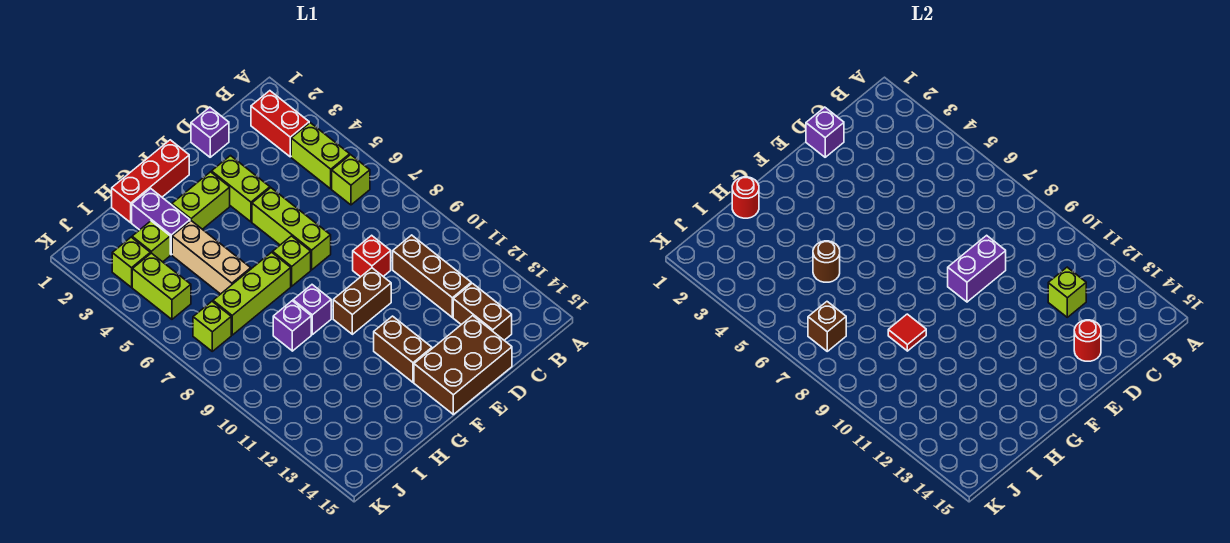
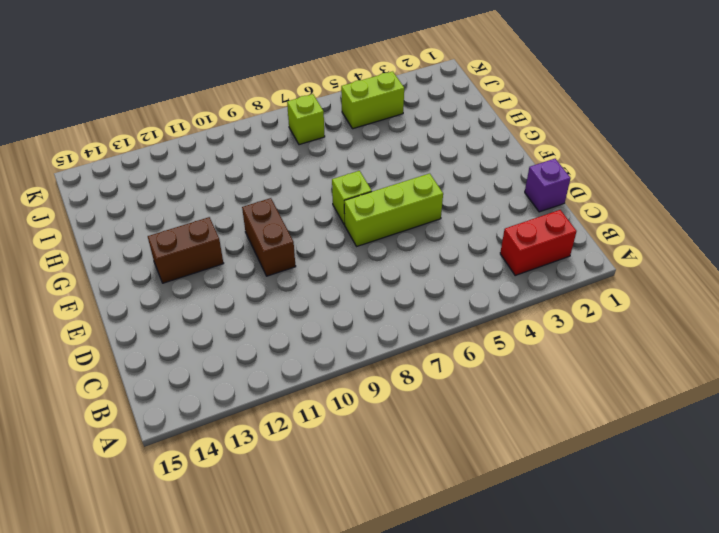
none -> lime brick B4:B5 level 1
none -> lime brick B6 level 1
none -> brown brick C10:C12 level 1
none -> brown brick C13:C14 level 1

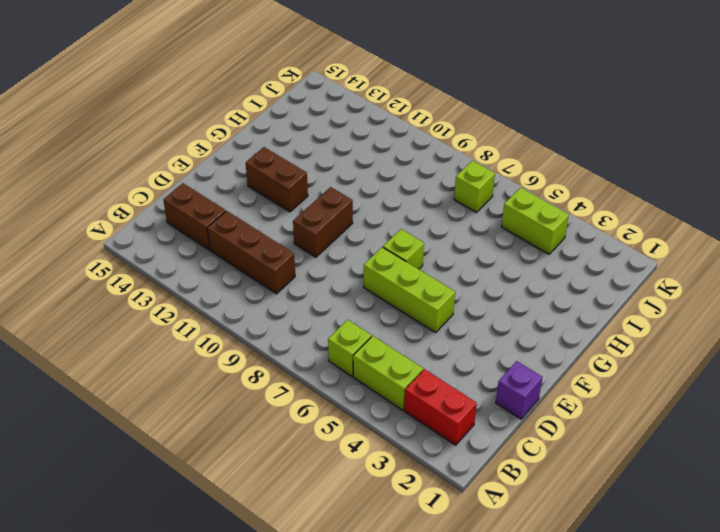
none -> red brick D9 level 1
none -> brown brick D14:F15 level 1
none -> lime brick E3:E4 level 1
none -> red brick F1:H1 level 1

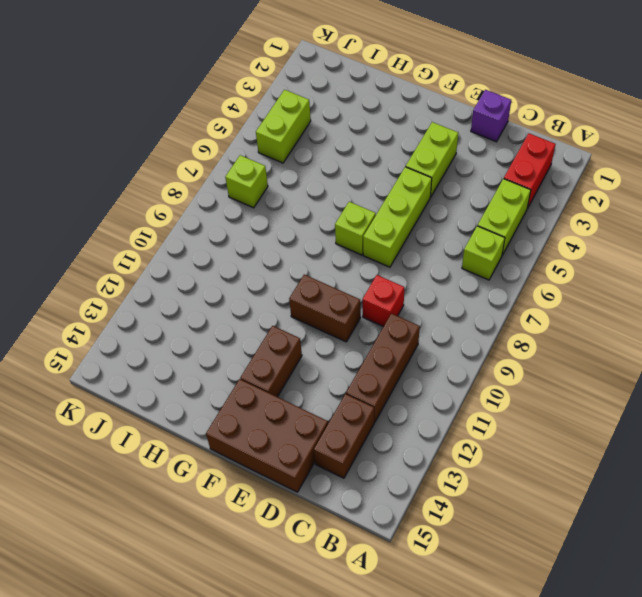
none -> red brick F1:H1 level 1
none -> lime brick F3:G3 level 1
none -> lime brick G7:I7 level 1
none -> purple brick G9 level 1

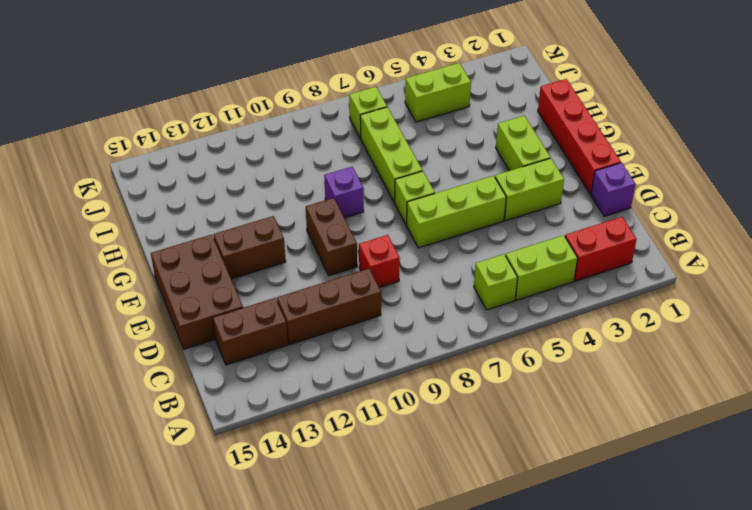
red brick E1:H1 level 1 -> red brick F1:H1 level 1
none -> purple brick H2:H3 level 1
none -> tan brick H4:H6 level 1
none -> purple brick H9 level 1
none -> lime brick I3 level 1

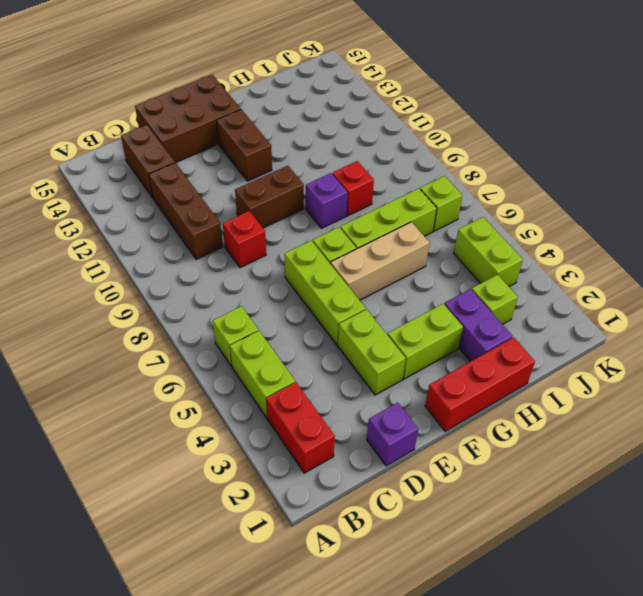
tan brick F6:H6 level 1 -> tan brick H4:H6 level 1
red brick H9 level 1 -> purple brick H9 level 1
none -> lime brick J3 level 1
none -> lime brick C12 level 2
none -> purple brick D1 level 2
none -> purple brick D9:E9 level 2

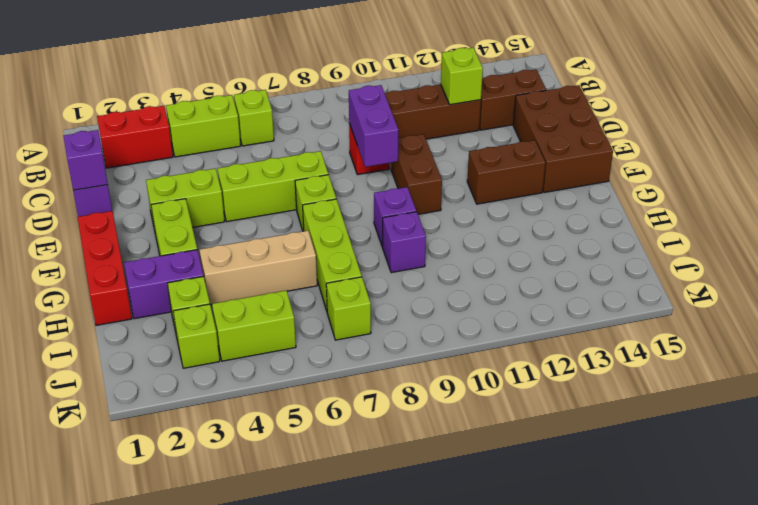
none -> red round brick D14 level 2
none -> red round brick H1 level 2
none -> brown round brick H5 level 2
none -> red tile H9 level 2

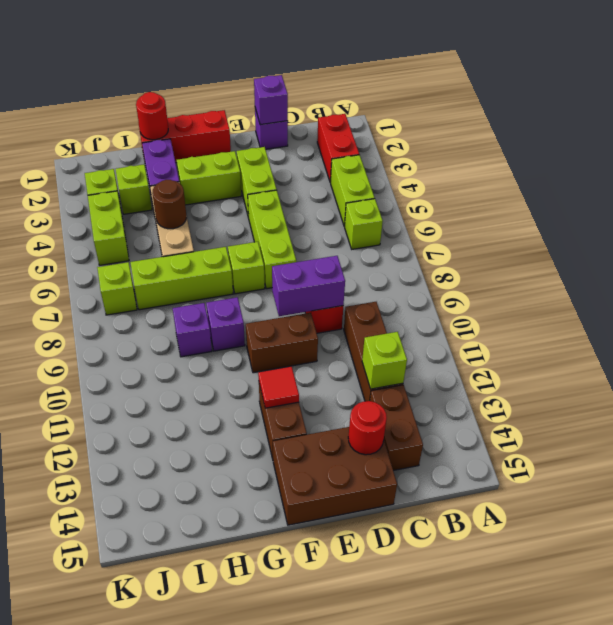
red tile F12 level 2 -> red tile H9 level 2
none -> brown brick J7 level 2

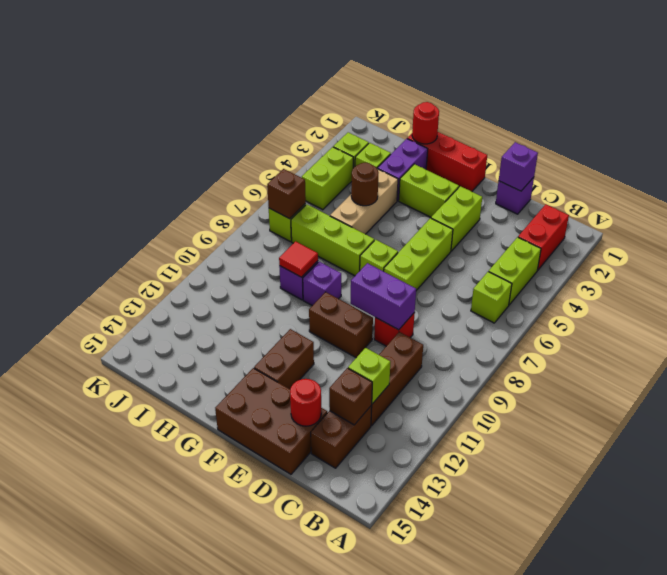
brown brick C13 level 2 -> none

